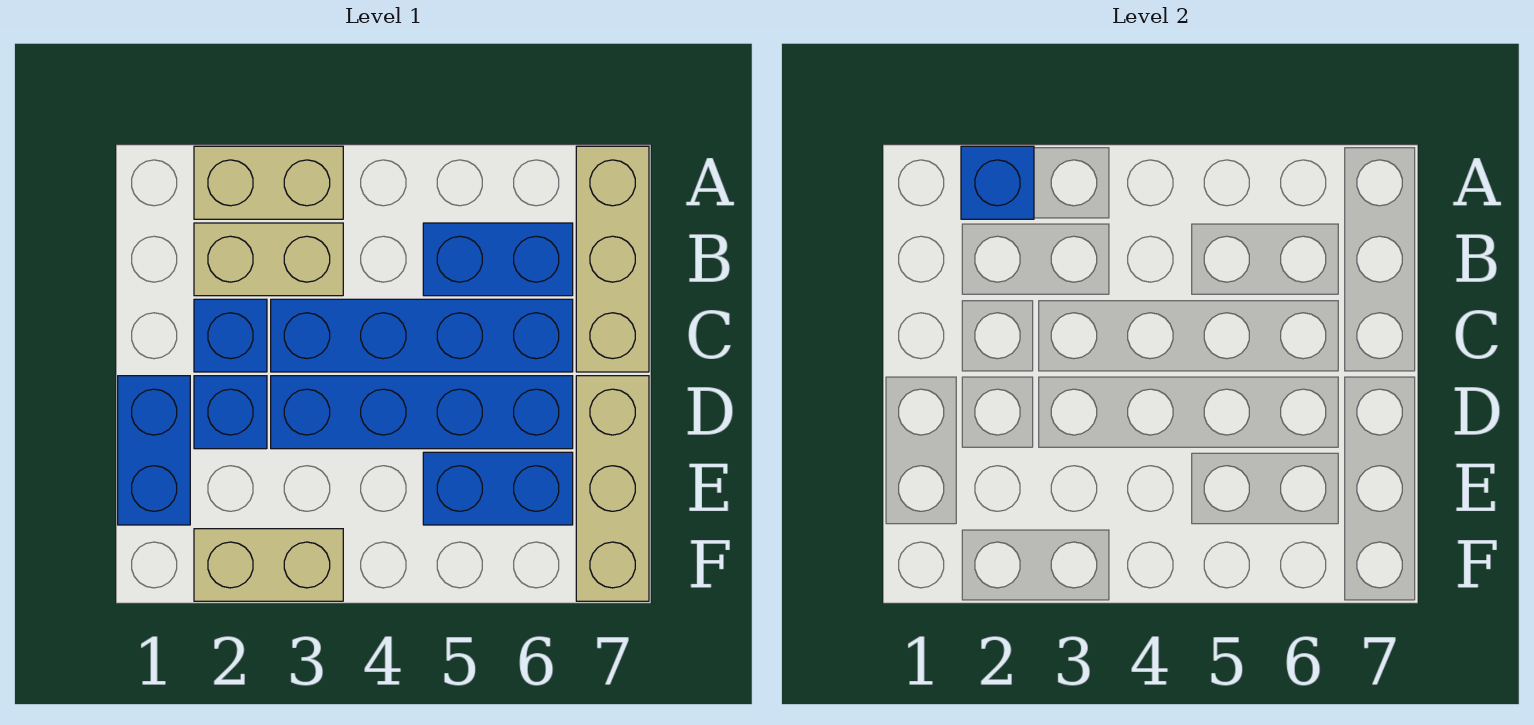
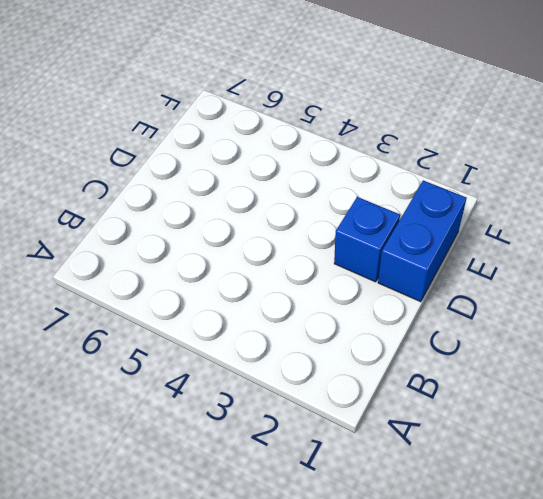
none -> tan brick A2:A3 level 1
none -> tan brick A7:C7 level 1
none -> tan brick B2:B3 level 1

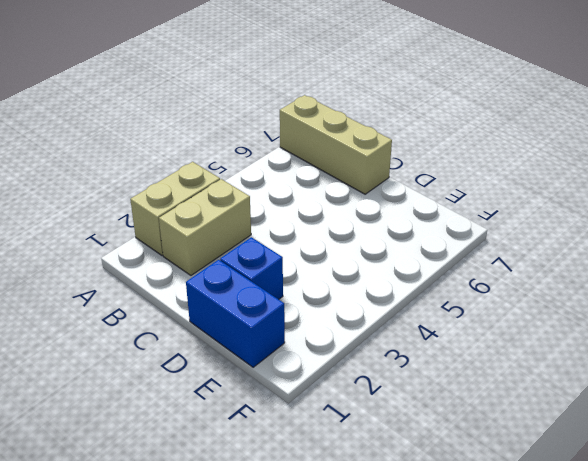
none -> blue brick B5:B6 level 1
none -> blue brick C2 level 1
none -> blue brick C3:C6 level 1

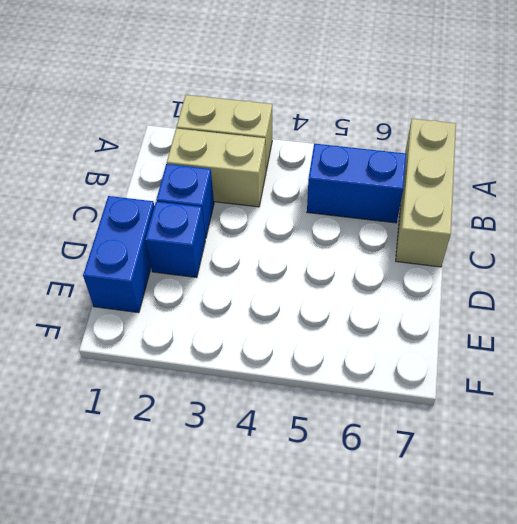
none -> blue brick C3:C6 level 1
none -> blue brick D3:D6 level 1
none -> tan brick D7:F7 level 1

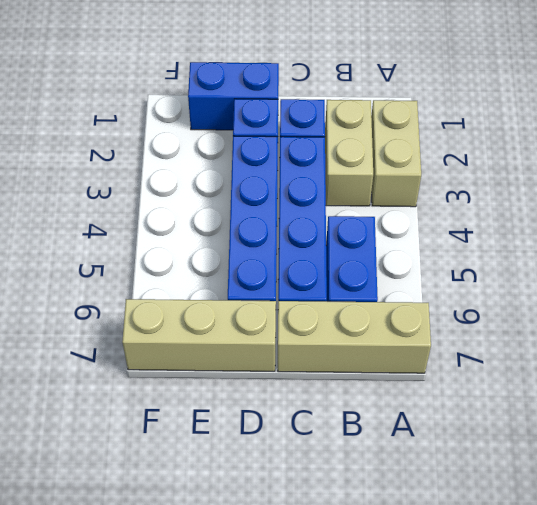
none -> blue brick E5:E6 level 1
none -> tan brick F2:F3 level 1
none -> blue brick A2 level 2

